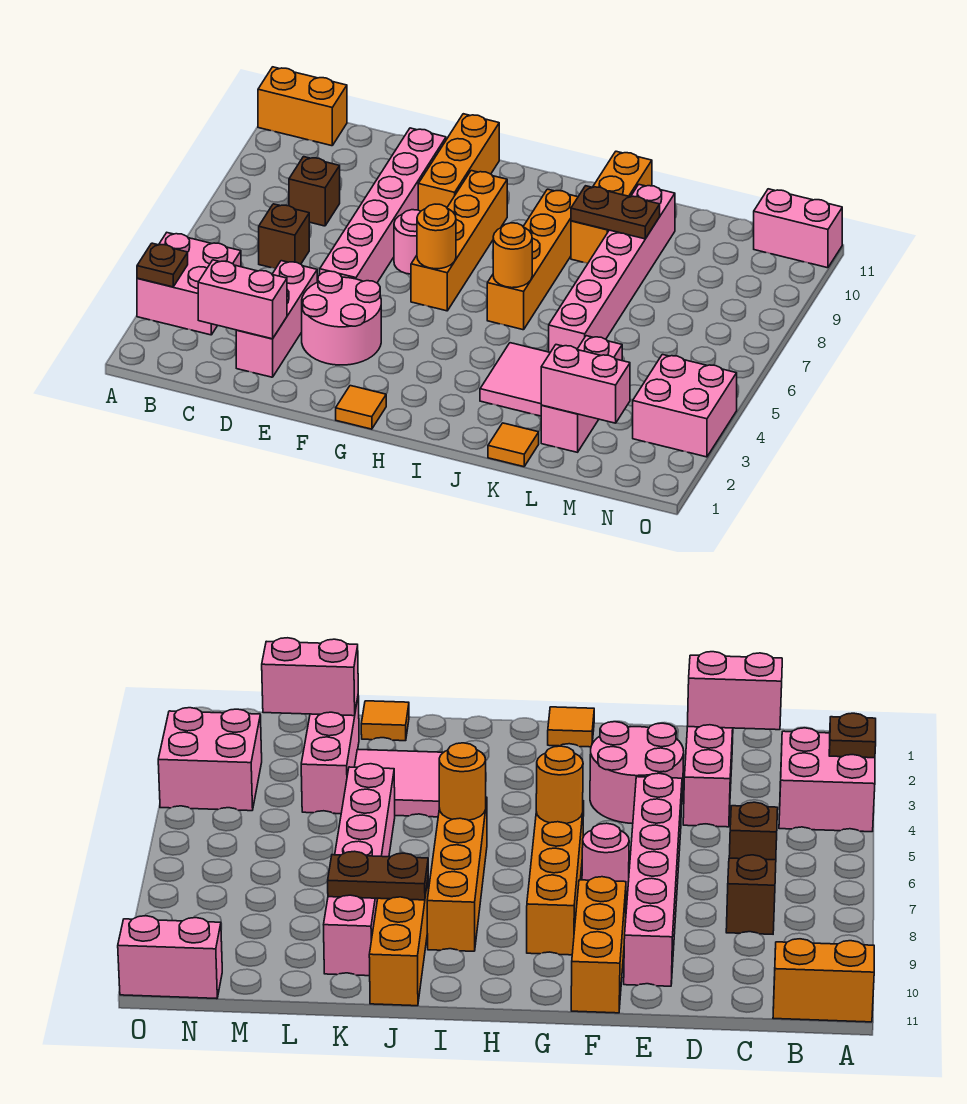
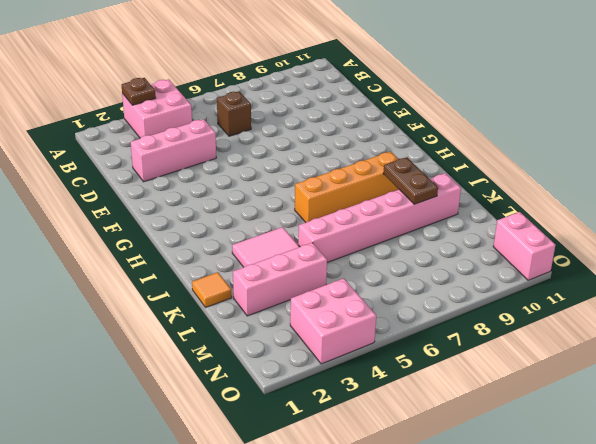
none -> orange brick A11:B11 level 1
none -> brown brick C8 level 1
none -> pink round brick E3:F4 level 1

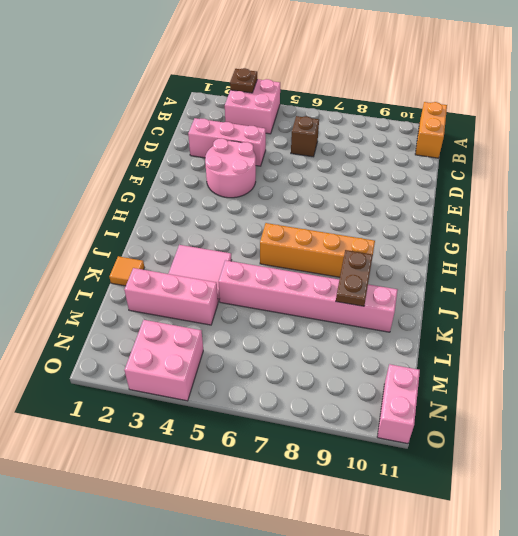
none -> brown brick C8 level 1
none -> pink brick E5:E10 level 1
none -> pink round brick F7 level 1

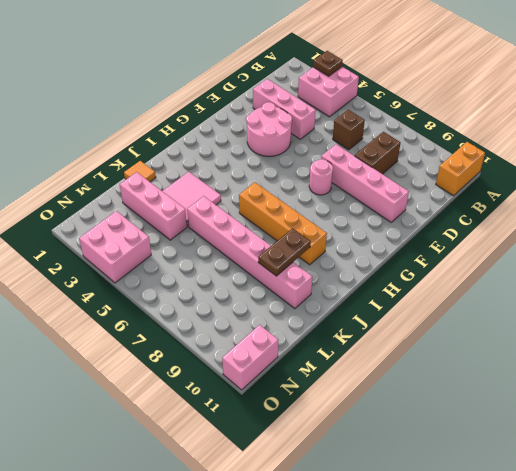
brown brick C8:D8 level 1 -> brown brick C8 level 1
pink brick E7:E10 level 1 -> pink brick E5:E10 level 1
none -> orange brick F9:F11 level 1
none -> orange tile G1 level 1
none -> orange brick G6:G9 level 1

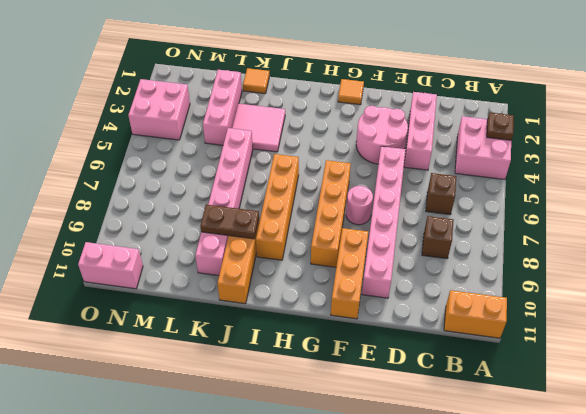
none -> pink brick C2:D2 level 2
none -> orange round brick G6 level 2
none -> orange round brick I6 level 2

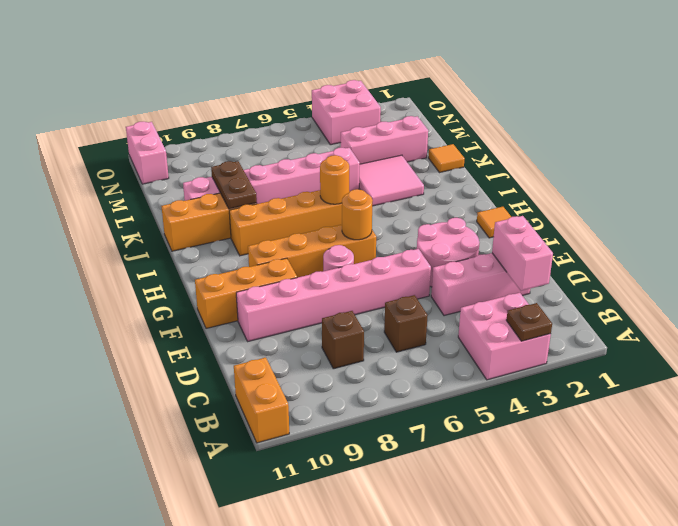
none -> pink brick L2:M2 level 2

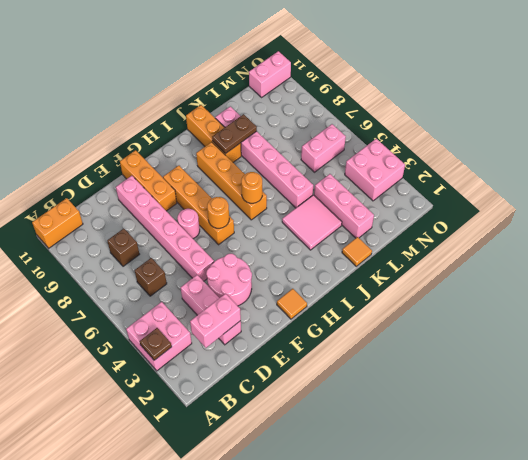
pink brick M6:N6 level 1 -> pink brick L2:M2 level 2

